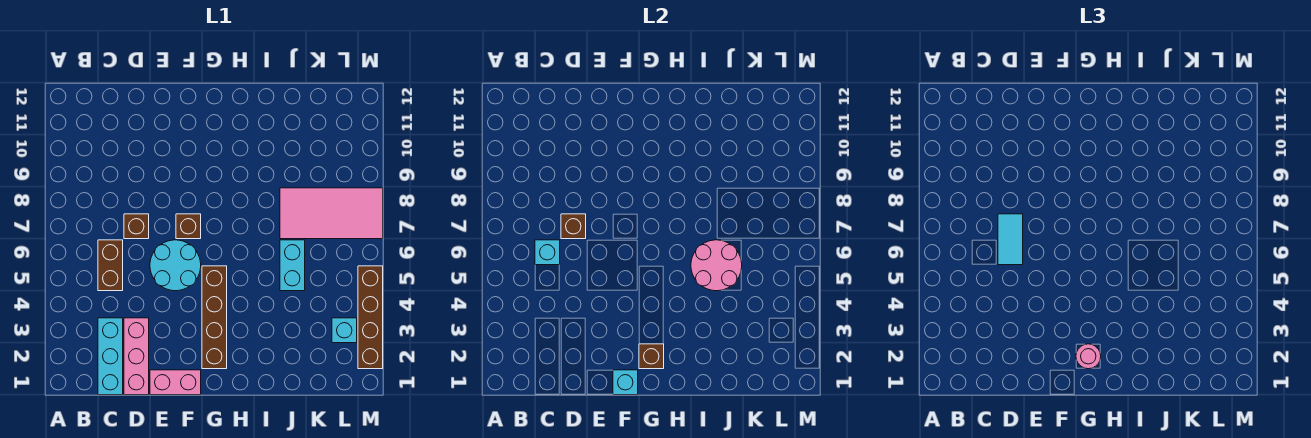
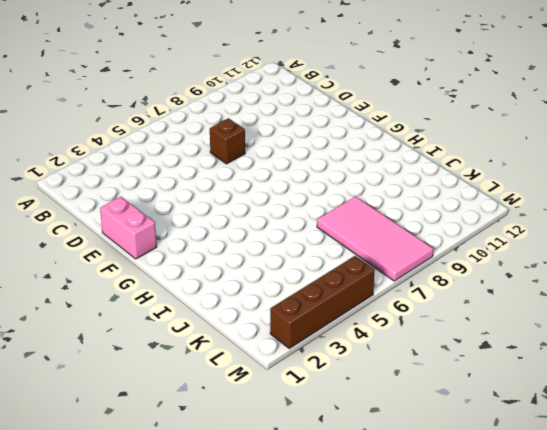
none -> cyan brick C1:C3 level 1
none -> brown brick C5:C6 level 1
none -> pink brick D1:D3 level 1

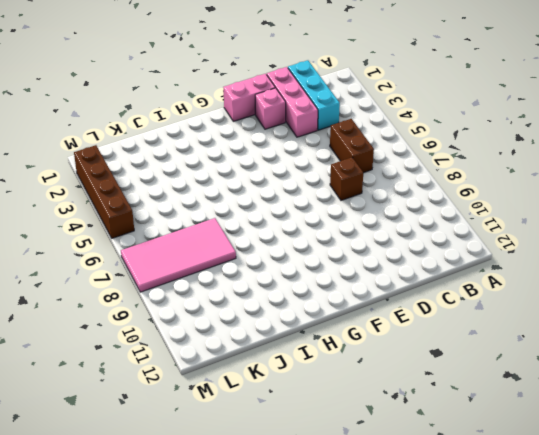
pink brick E2 level 1 -> none
none -> cyan round brick E5:F6 level 1
none -> brown brick F7 level 1
none -> brown brick G2:G5 level 1

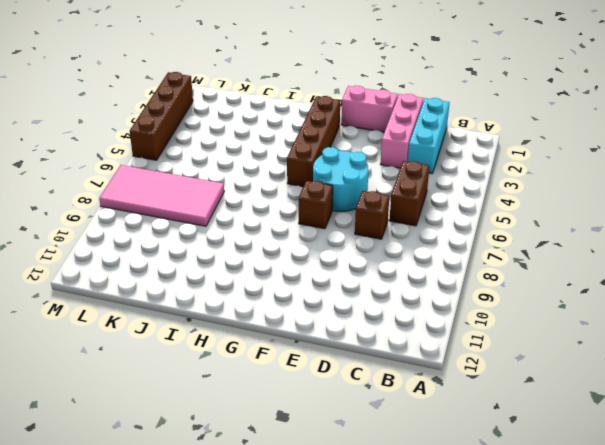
none -> cyan brick J5:J6 level 1
none -> cyan brick L3 level 1
none -> cyan brick C6 level 2

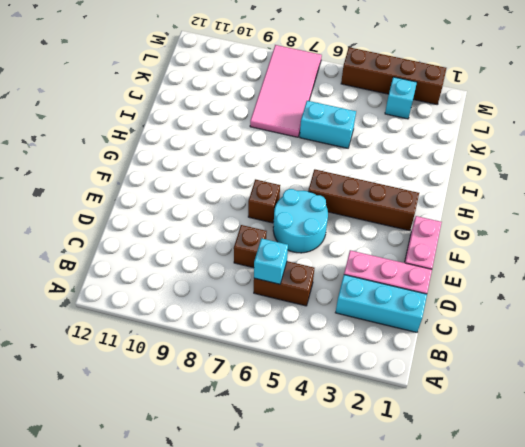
none -> brown brick D7 level 2
none -> cyan brick F1 level 2
none -> brown brick G2 level 2

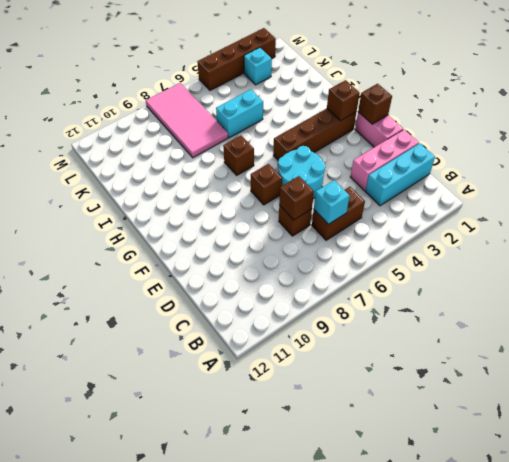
brown brick F1 level 2 -> cyan brick F1 level 2
brown brick H7 level 1 -> none
none -> pink round brick I5:J6 level 2
none -> cyan tile D6:D7 level 3
none -> pink round brick G2 level 3

